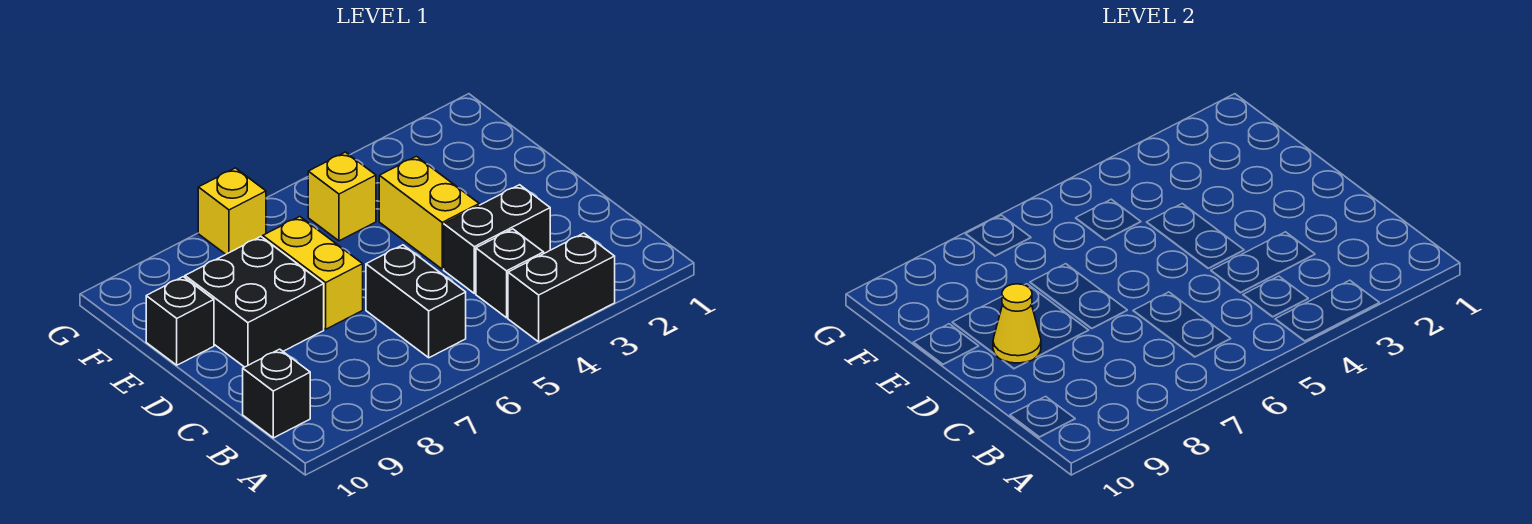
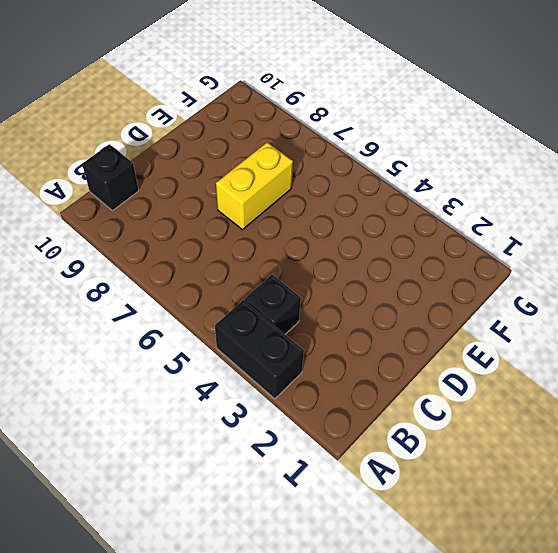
none -> black brick B6:C6 level 1
none -> black brick C3:C4 level 1
none -> yellow brick D4:E4 level 1

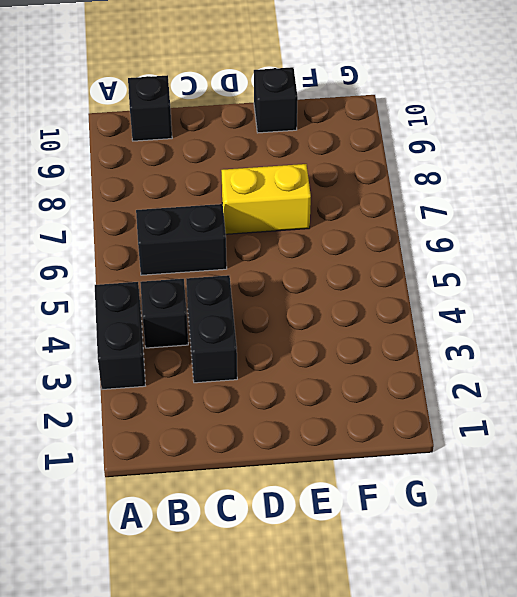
none -> yellow brick D4:E4 level 1
none -> black brick D8:E9 level 1
none -> yellow brick F5 level 1

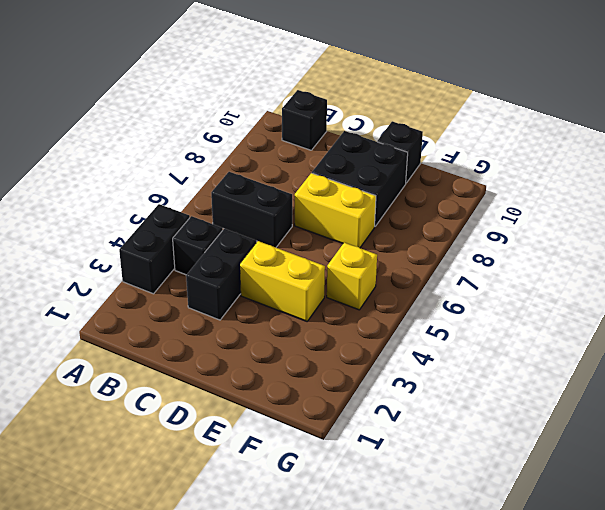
none -> yellow brick G7 level 1
none -> yellow cone D9 level 2

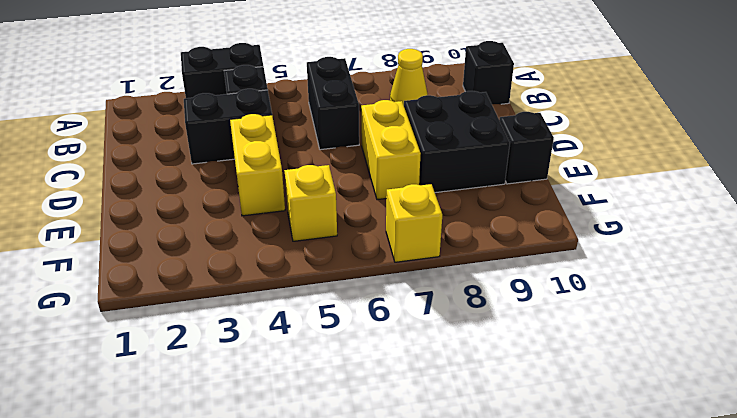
yellow cone B8 level 1 -> yellow cone D9 level 2

